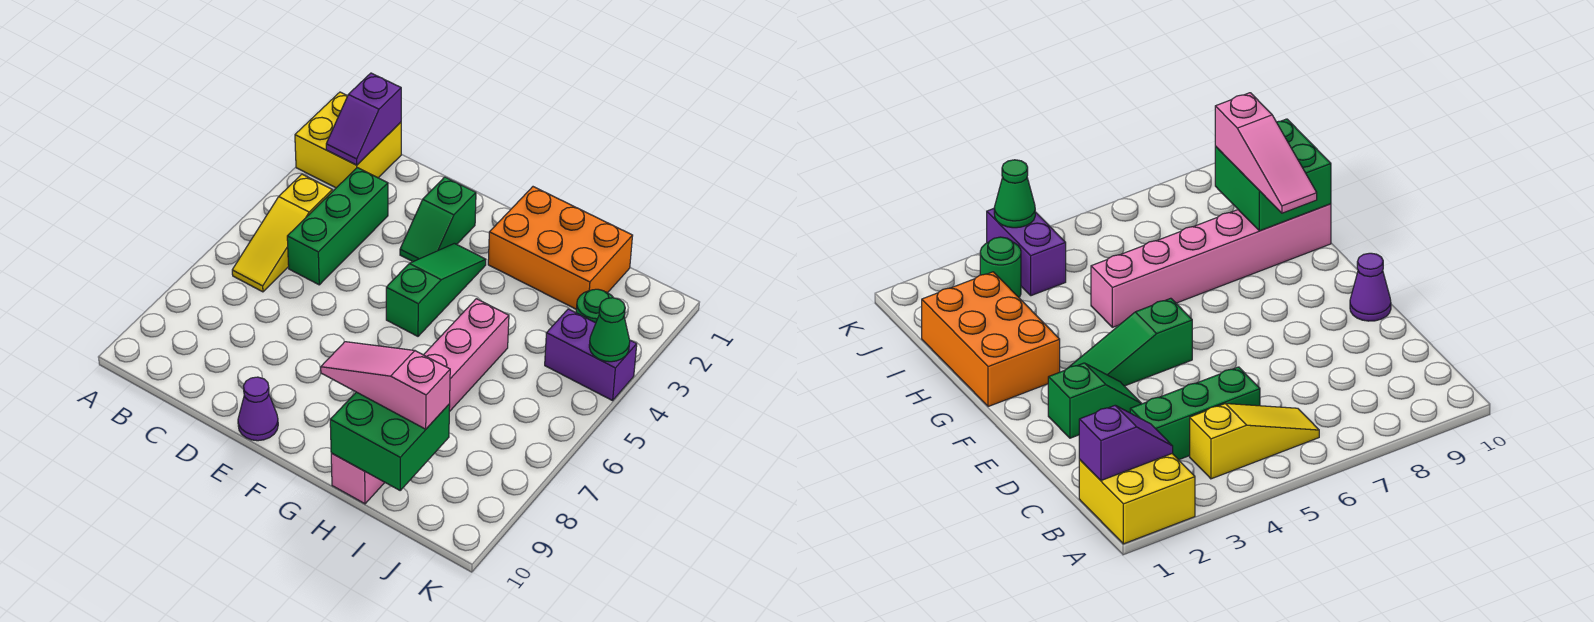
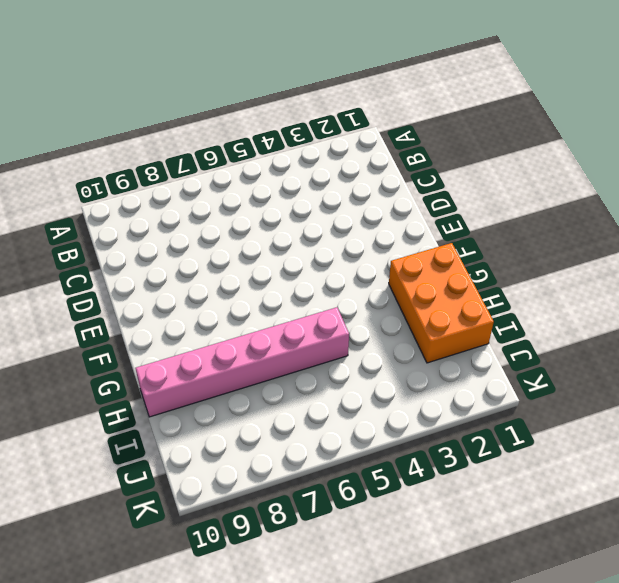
none -> yellow brick A1:B2 level 1
none -> yellow slope B4:B6 level 1 top 4
none -> green brick C3:C5 level 1

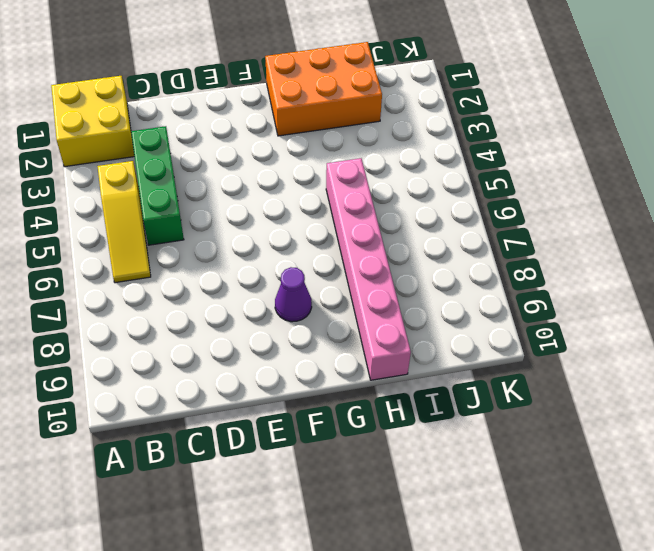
purple cone F8 level 1 -> purple cone E10 level 1
none -> green slope E2:E3 level 1 top 2
none -> green slope F3:F5 level 1 top 5
none -> green round brick J3 level 1

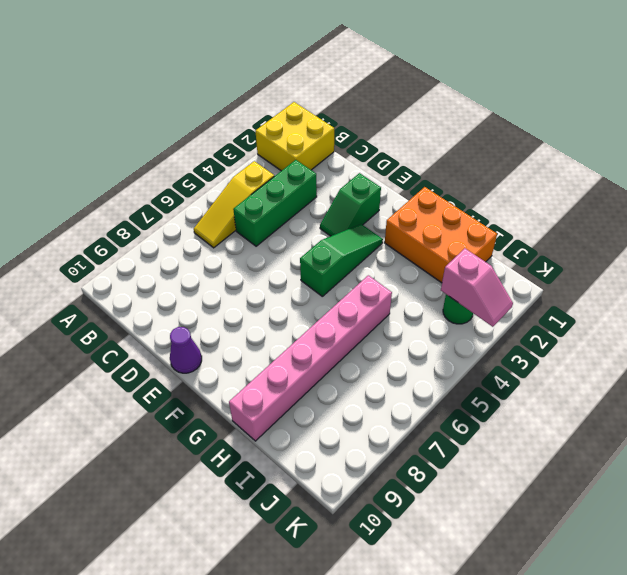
pink slope J3:K3 level 2 top J -> none
none -> purple brick J4:K4 level 1
none -> purple slope B1:B2 level 2 top 1
none -> green brick H9:I10 level 2

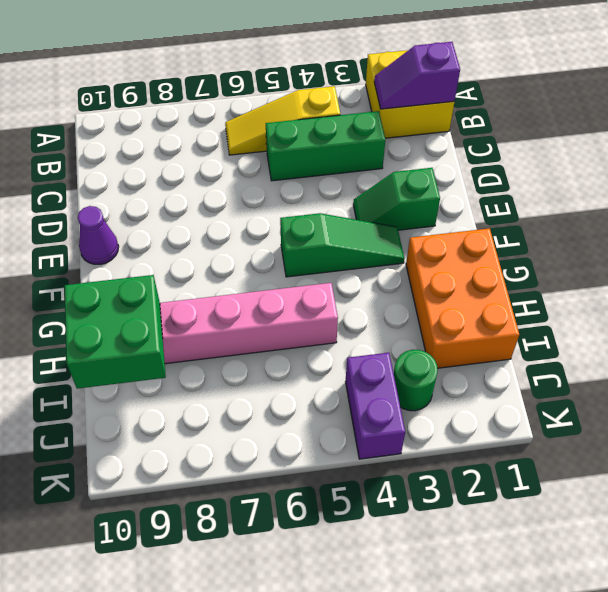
none -> green cone K4 level 2
none -> pink slope G9:I9 level 3 top I

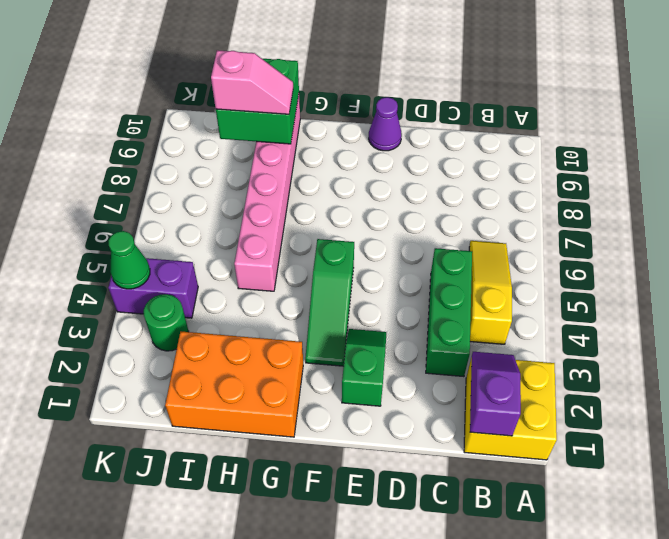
pink slope H9:I9 level 3 top I -> pink slope G9:I9 level 3 top I

